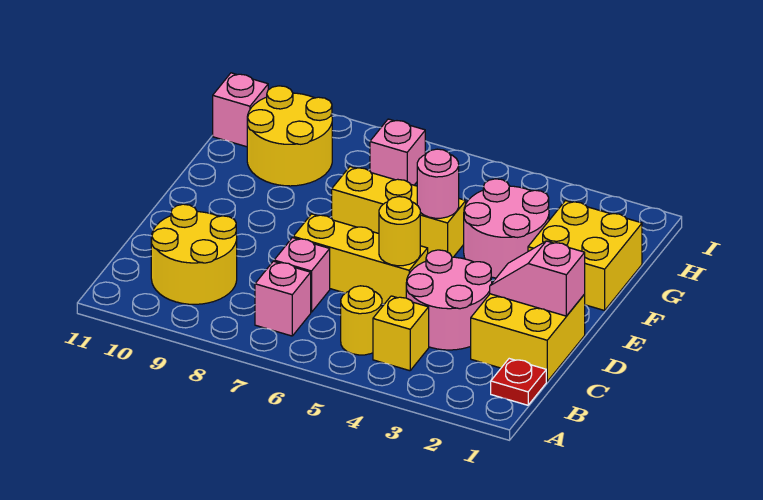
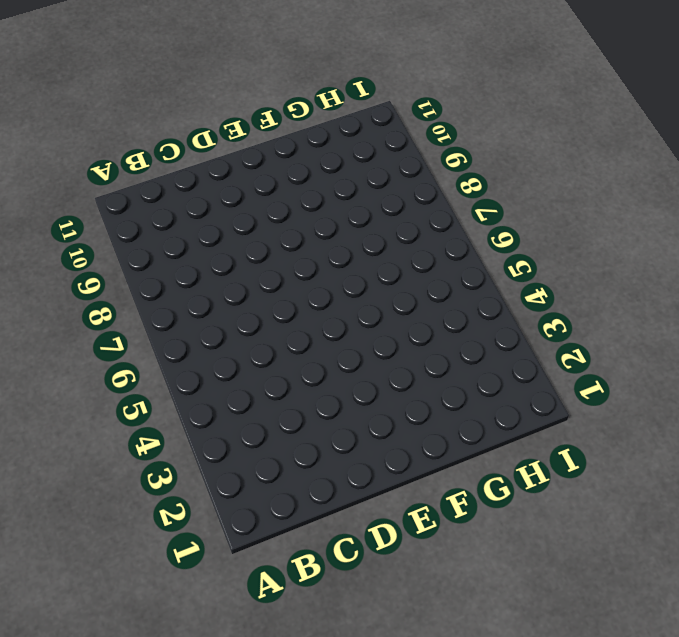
none -> red plate B1 level 1
none -> yellow brick B4 level 1
none -> yellow round brick B5 level 1

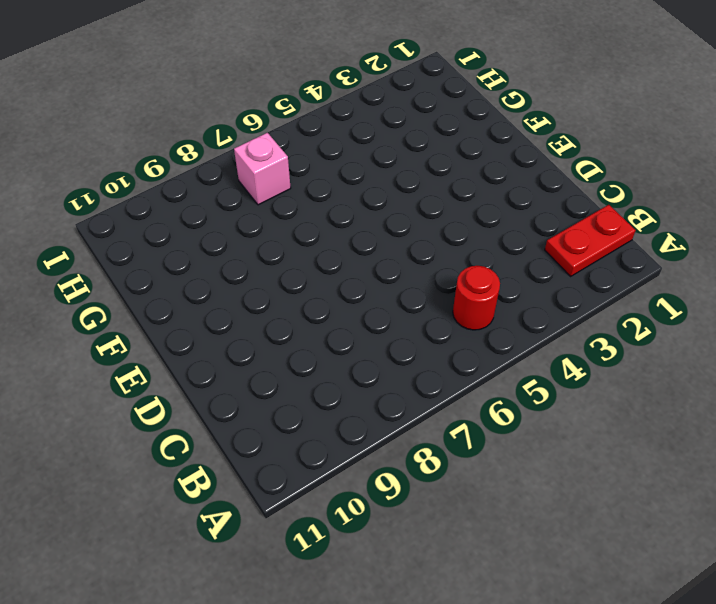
red plate B1:B2 level 1 -> red plate B1 level 1
red round brick B5 level 1 -> yellow round brick B5 level 1
none -> yellow brick B4 level 1
none -> pink brick B7 level 1
none -> yellow round brick B9:C10 level 1

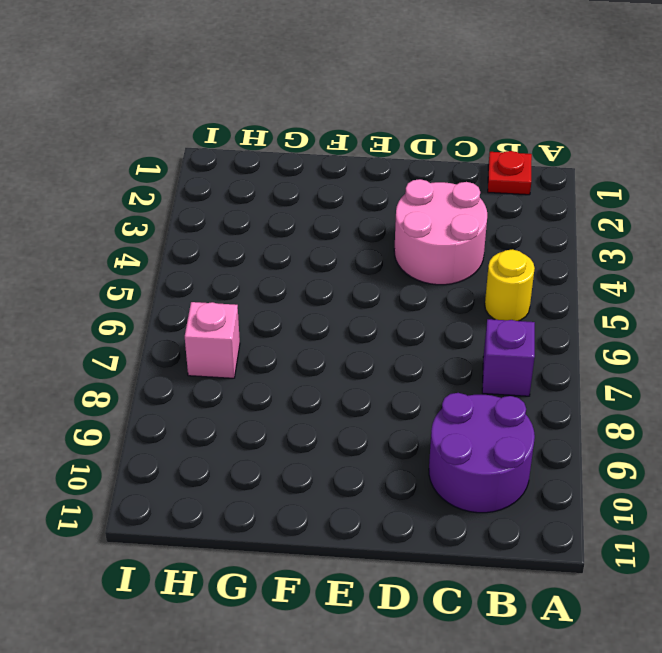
purple brick B7 level 1 -> pink brick B7 level 1
purple round brick B9:C10 level 1 -> yellow round brick B9:C10 level 1
none -> yellow brick B4 level 1
none -> yellow brick C1:D2 level 1
none -> pink brick C7 level 1

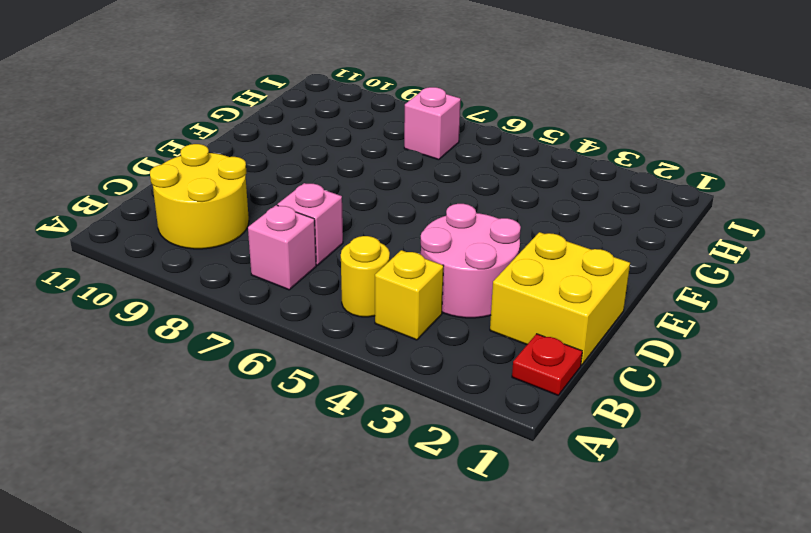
none -> yellow brick D5:D7 level 1
none -> yellow brick F1:G2 level 1
none -> pink round brick F3:G4 level 1

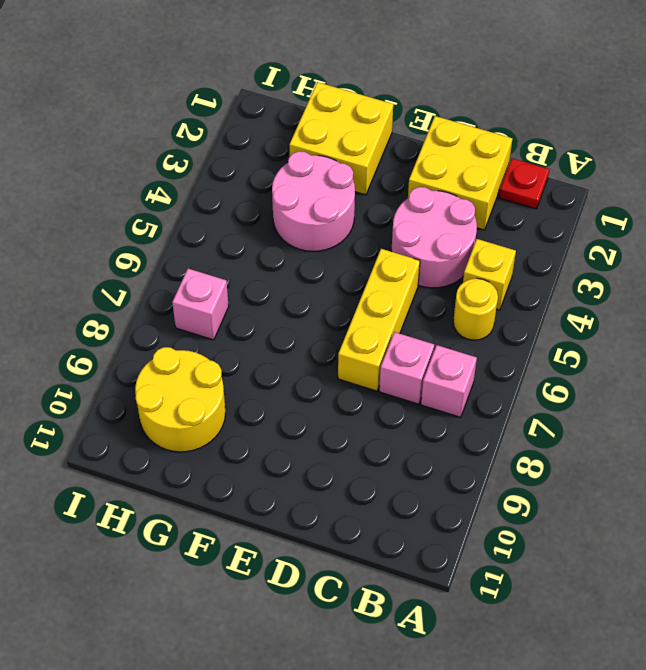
none -> yellow round brick B9:C10 level 1
none -> yellow brick F5:F7 level 1
none -> pink brick H11 level 1

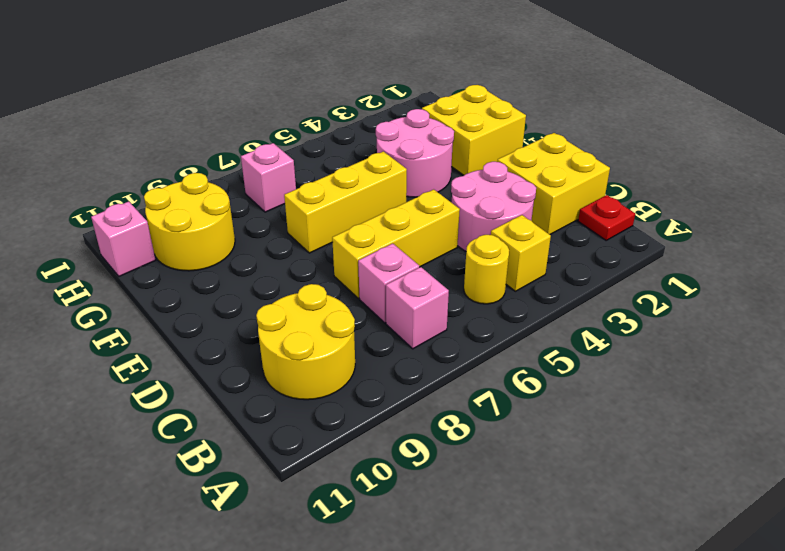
none -> pink slope D1:D2 level 2 top 1
none -> yellow round brick D5 level 2
none -> pink round brick F5 level 2

